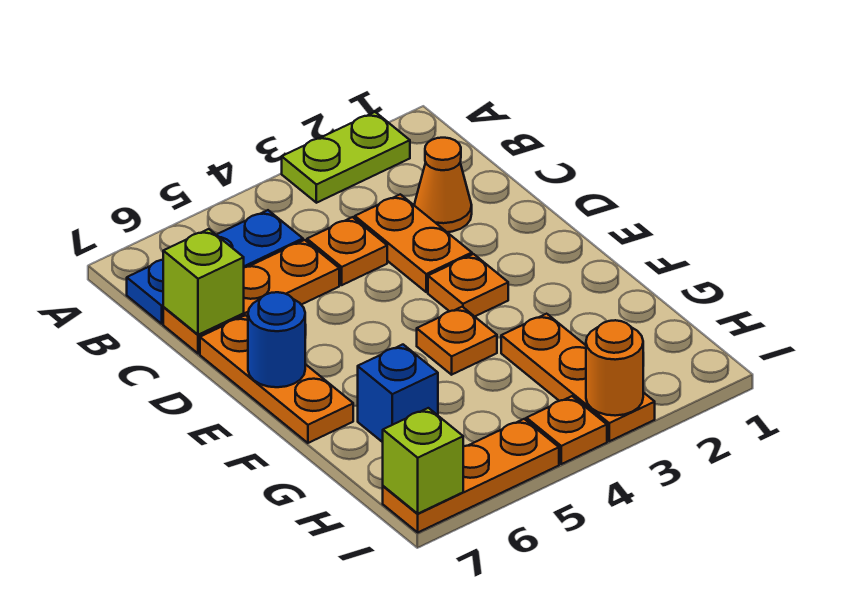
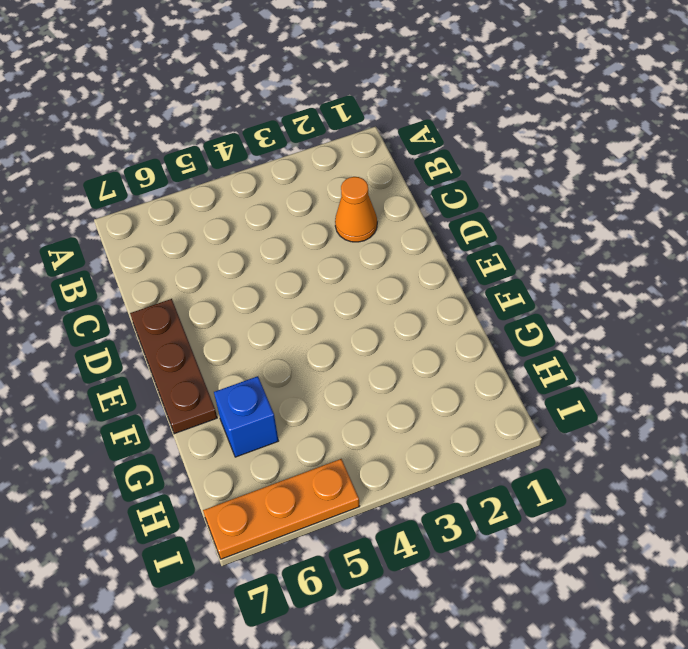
brown plate D7:F7 level 1 -> orange plate D7:F7 level 1
none -> lime plate A2:A3 level 1
none -> blue plate B5:B7 level 1
none -> orange plate C3:D3 level 1

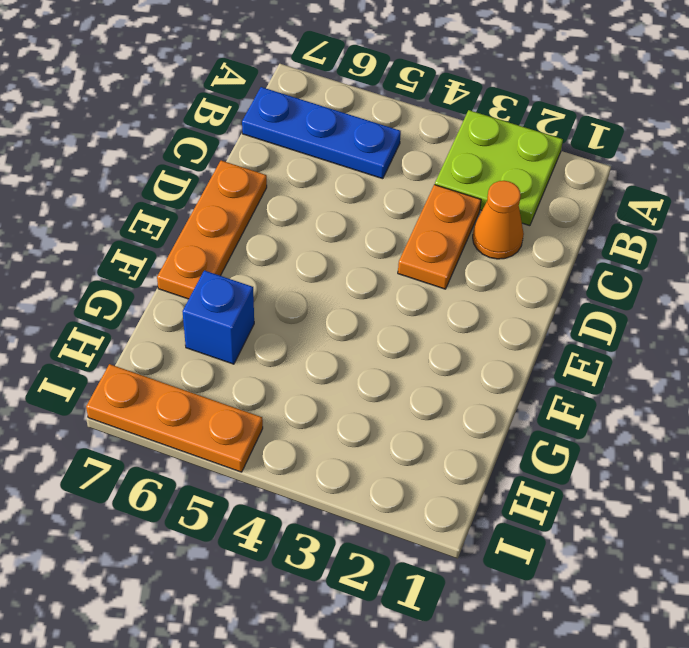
lime plate A2:B3 level 1 -> lime plate A2:A3 level 1
none -> orange plate C4 level 1
none -> orange plate C5:C7 level 1
none -> orange plate E3 level 1

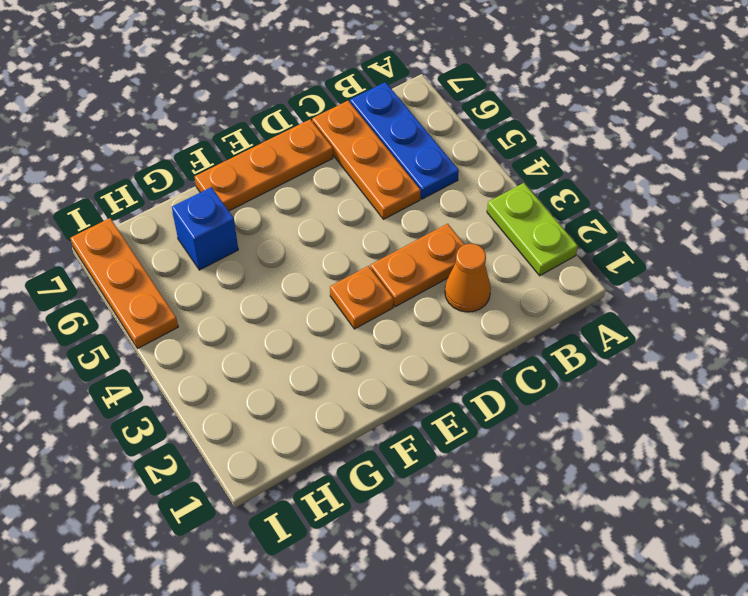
none -> orange plate C4 level 1
none -> orange plate F4 level 1
none -> orange plate G3:I3 level 1

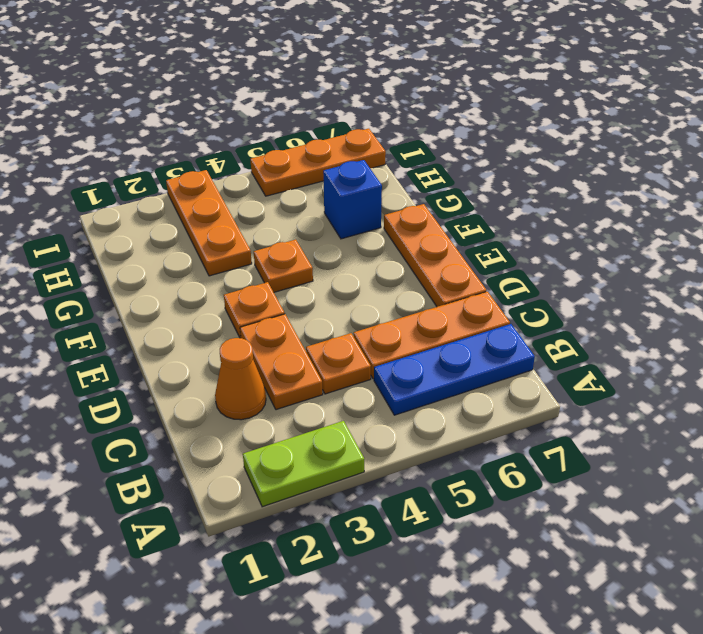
none -> orange plate I4 level 1
none -> lime brick C7 level 2
none -> blue round brick E7 level 2

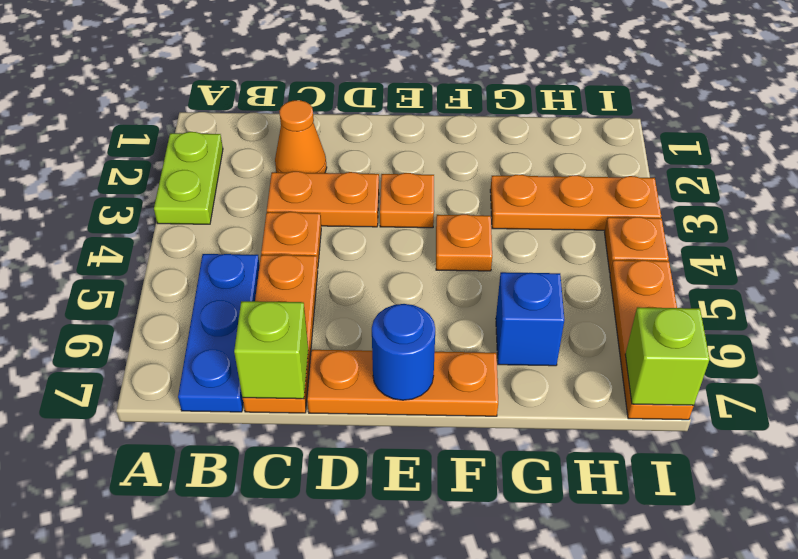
none -> orange round brick I3 level 2

